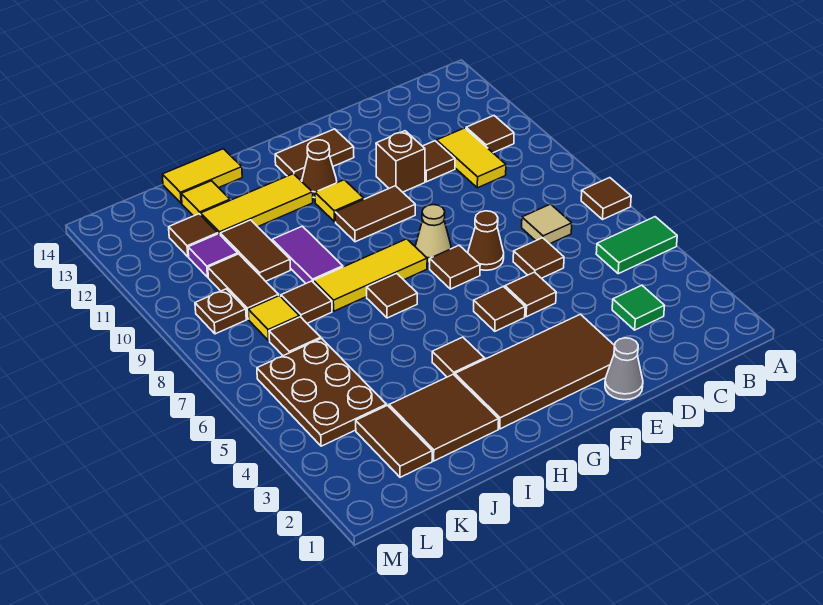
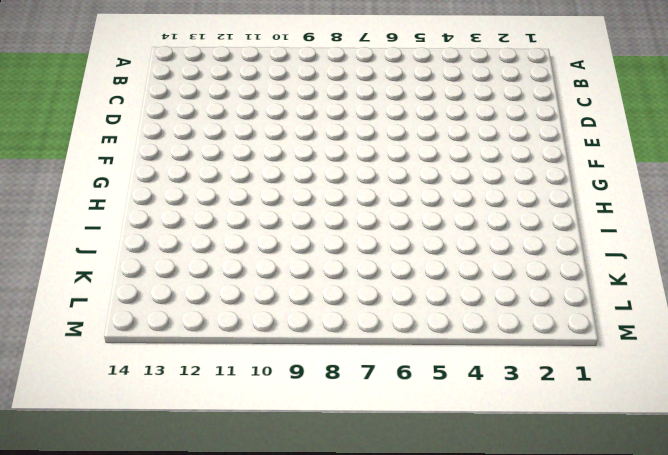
none -> green tile A5:B5 level 1
none -> brown tile A7 level 1
none -> brown tile B11 level 1
none -> green tile C3 level 1

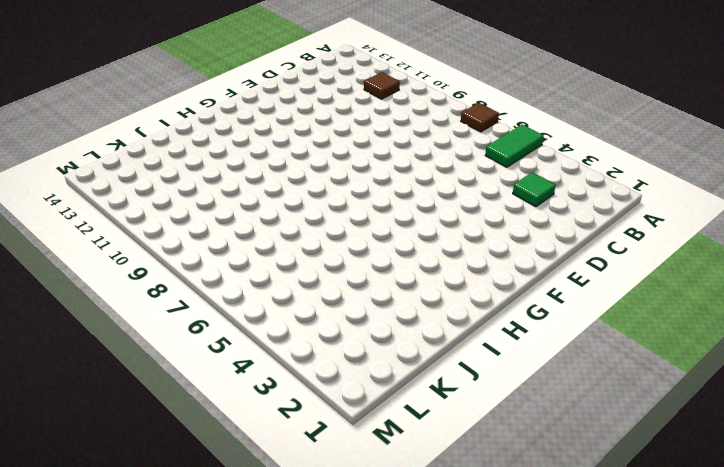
none -> tan tile C7 level 1
none -> yellow tile C10:C11 level 1
none -> brown tile D6 level 1
none -> brown tile D11 level 1

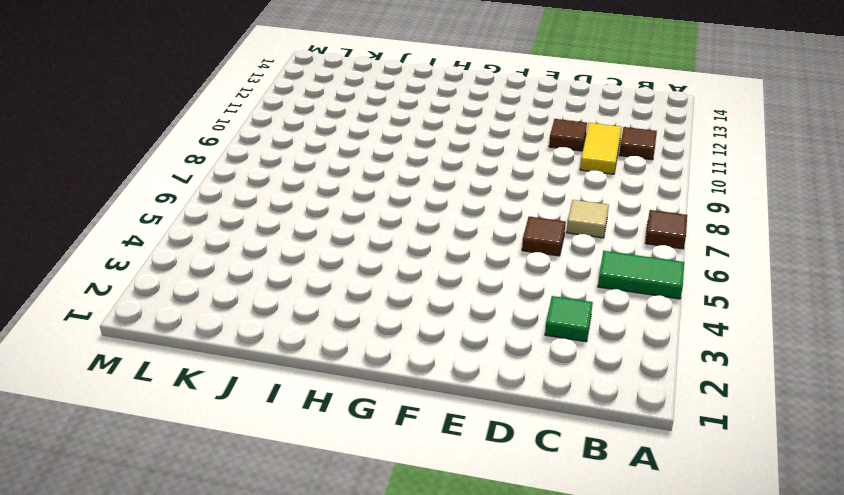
none -> grey cone E1 level 1
none -> brown tile E2:H3 level 1
none -> brown tile E5 level 1
none -> brown cone E7 level 1

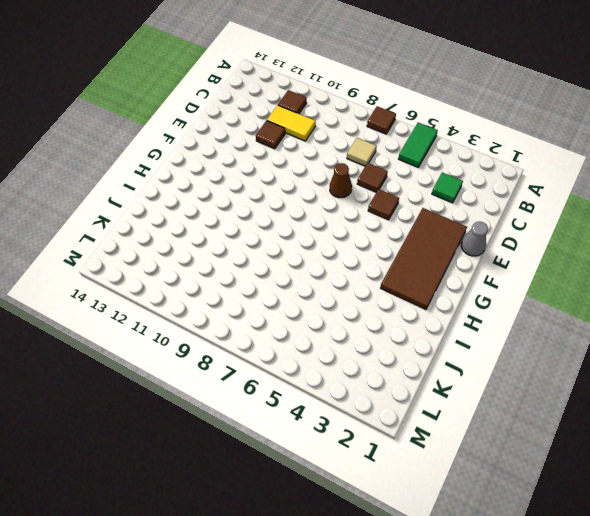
none -> brown brick E11 level 1
none -> brown tile F5 level 1
none -> brown tile F7 level 1
none -> tan cone F8 level 1

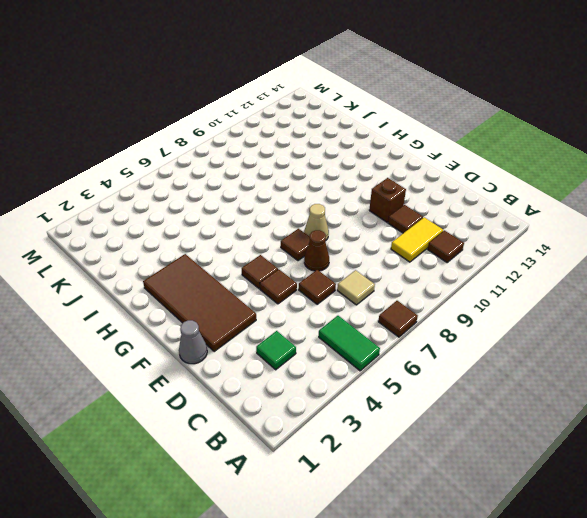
none -> brown tile F10:G10 level 1
none -> brown tile F13:G13 level 1
none -> yellow tile G8:I8 level 1
none -> yellow tile G11 level 1

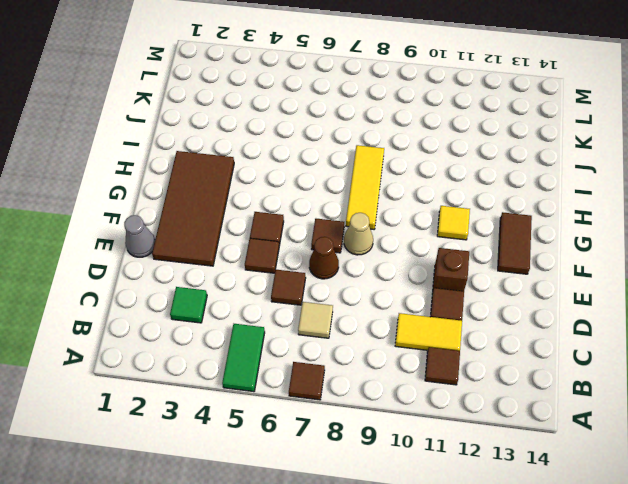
none -> brown tile F10:G10 level 1
none -> brown cone G12 level 1
none -> brown tile H4 level 1
none -> brown tile H7 level 1

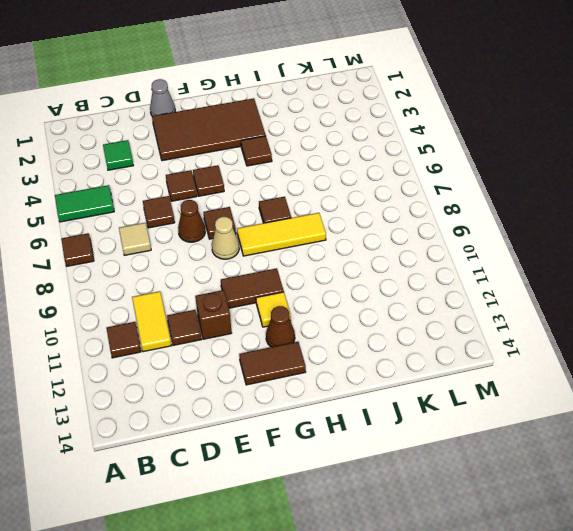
none -> yellow tile H12:J12 level 1
none -> brown tile I2:J3 level 1
none -> purple tile I9:I10 level 1
none -> yellow tile I14:J14 level 1

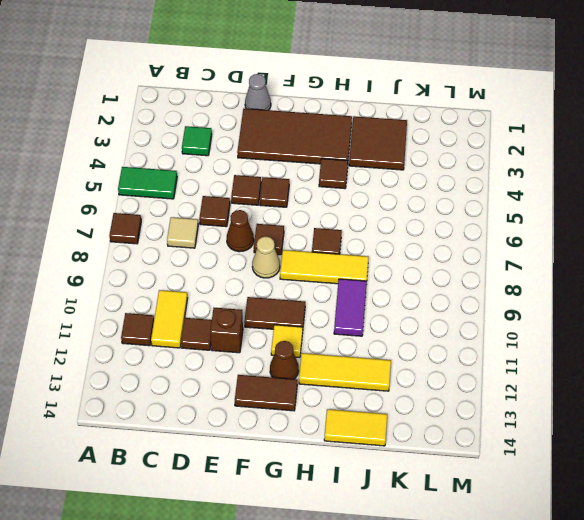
none -> brown tile J8 level 1
none -> brown tile J10:J11 level 1
none -> yellow tile J13 level 1
none -> brown tile K2:K3 level 1

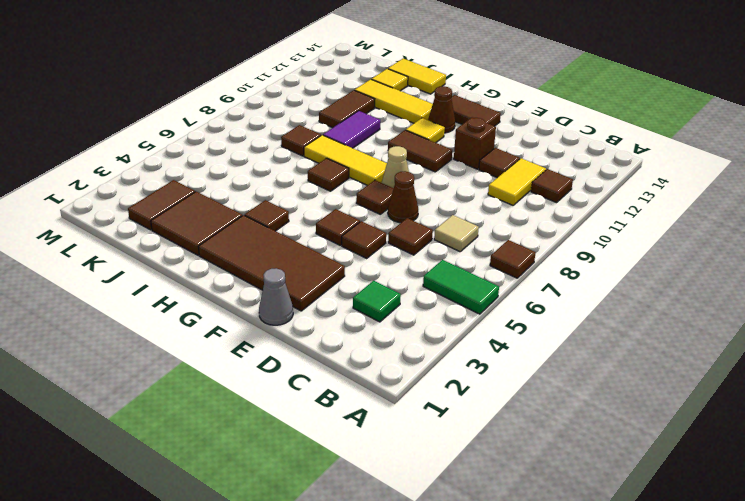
none -> brown plate K4:L6 level 1
none -> brown tile K7 level 1
none -> yellow tile K8 level 1
none -> brown tile K9:K10 level 1

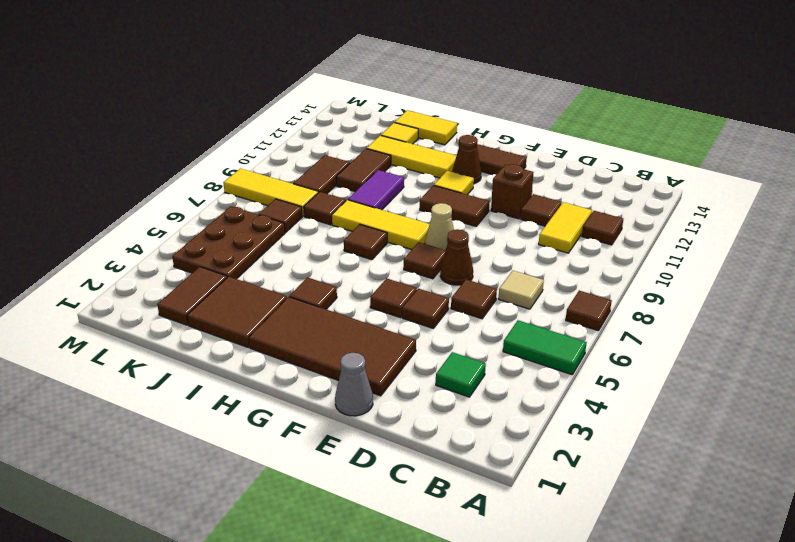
yellow tile K8:M8 level 1 -> yellow tile K8 level 1
none -> purple tile K11 level 1
none -> brown tile K12 level 1
none -> brown plate L9 level 1

